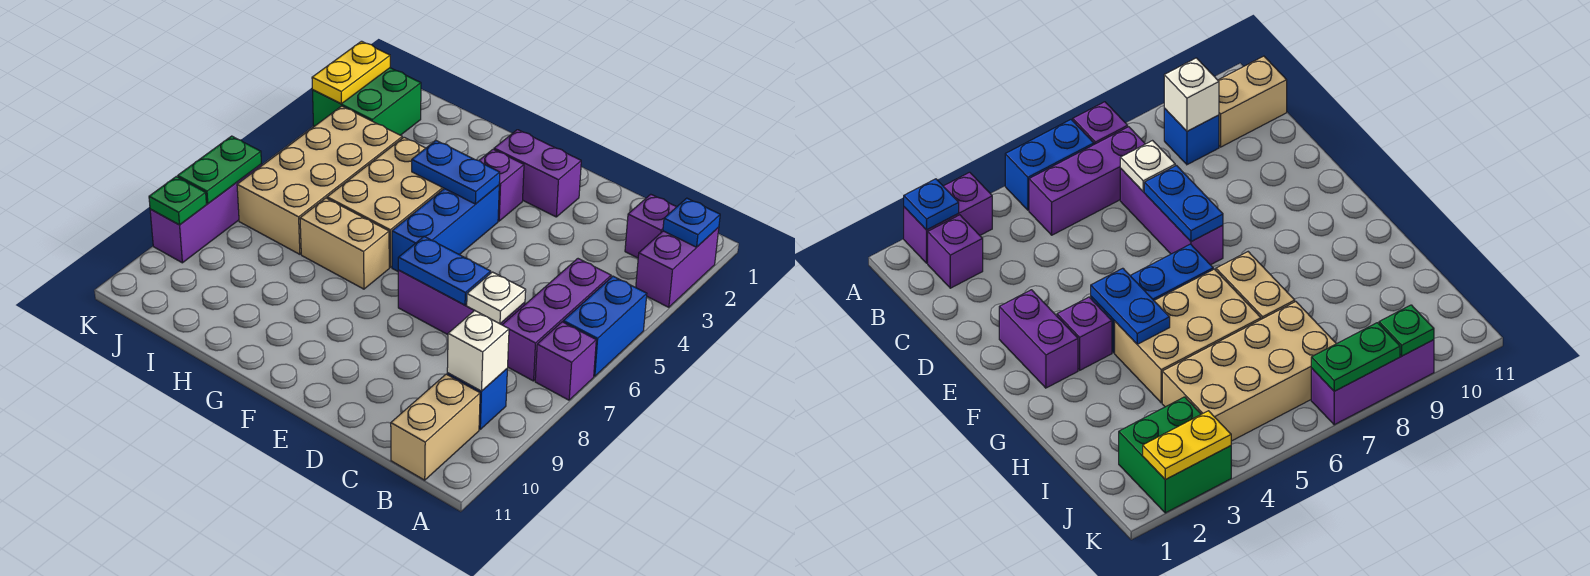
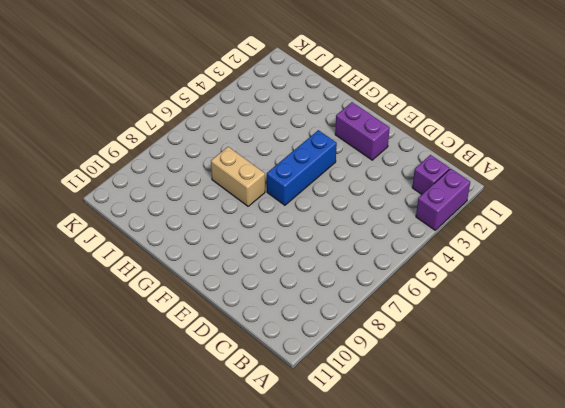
none -> blue brick A5:A6 level 1
none -> purple brick A7 level 1
none -> purple brick B5:B7 level 1

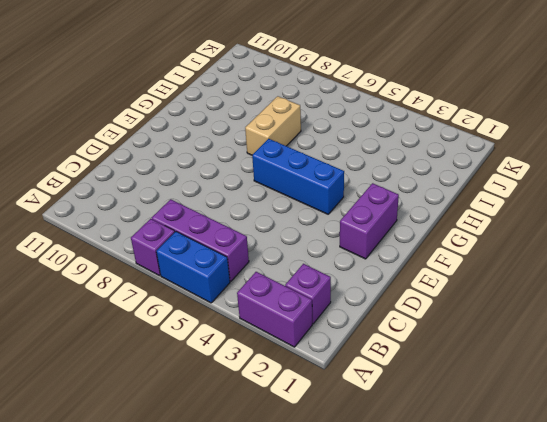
none -> blue brick B9 level 1
none -> tan brick B10:B11 level 1
none -> purple brick C7:E7 level 1

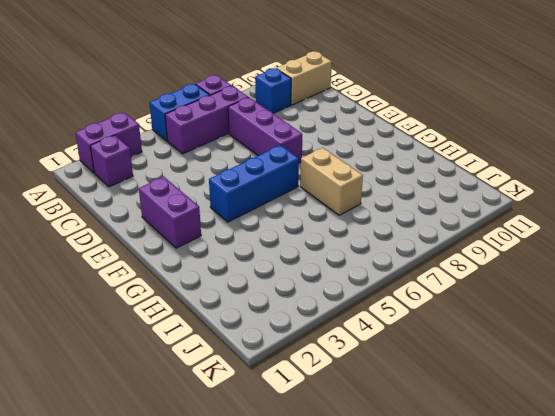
none -> purple brick F3 level 1
none -> tan brick G4:H6 level 1
none -> tan brick I4:J7 level 1

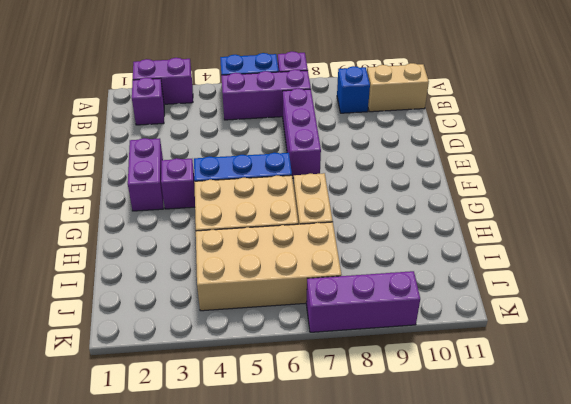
none -> green brick J2:K3 level 1
none -> blue plate A2 level 2
none -> white brick B9 level 2

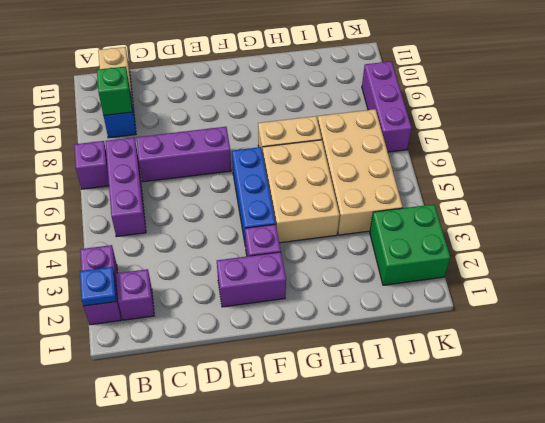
green brick B9 level 2 -> white brick B9 level 2
none -> blue brick A5:A6 level 1
none -> white plate C7 level 2
none -> blue plate D7:E7 level 2

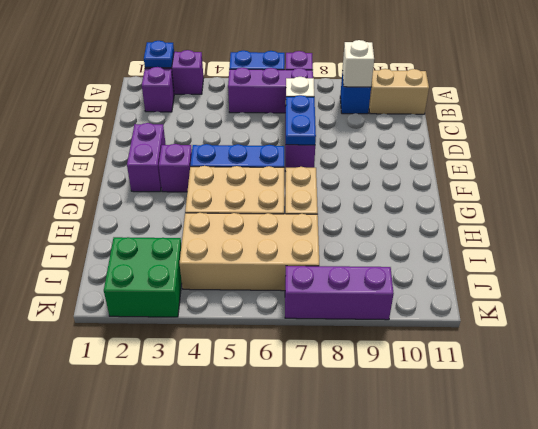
none -> blue plate F4:G4 level 2
none -> yellow plate K2:K3 level 2
none -> green plate K7:K8 level 2

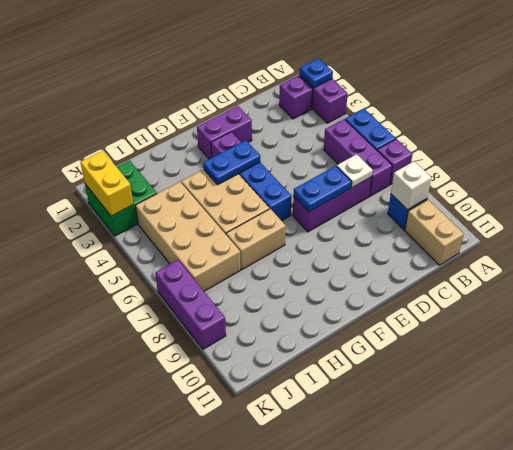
yellow brick K2:K3 level 2 -> yellow plate K2:K3 level 2
none -> green plate K7:K8 level 2
none -> green plate K9 level 2

